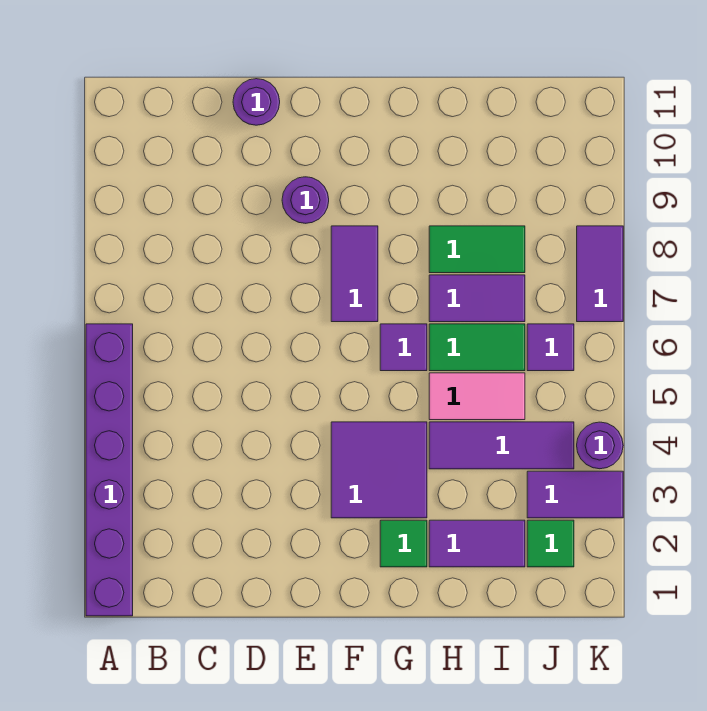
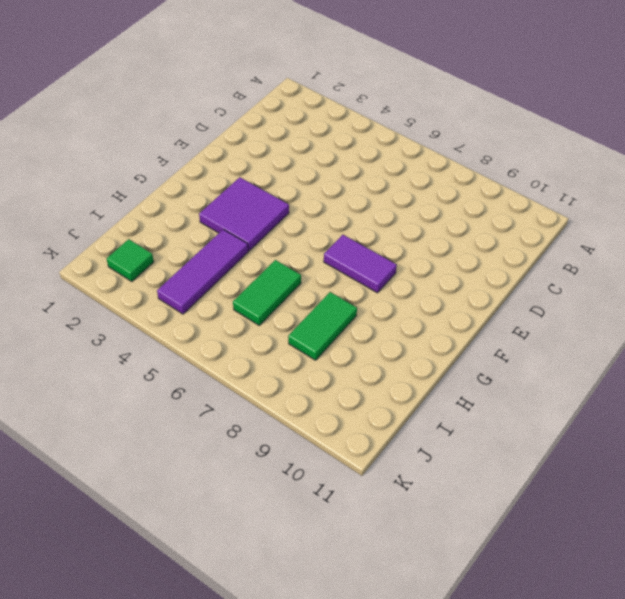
none -> purple brick A1:A6 level 1
none -> purple round brick D11 level 1
none -> purple round brick E9 level 1

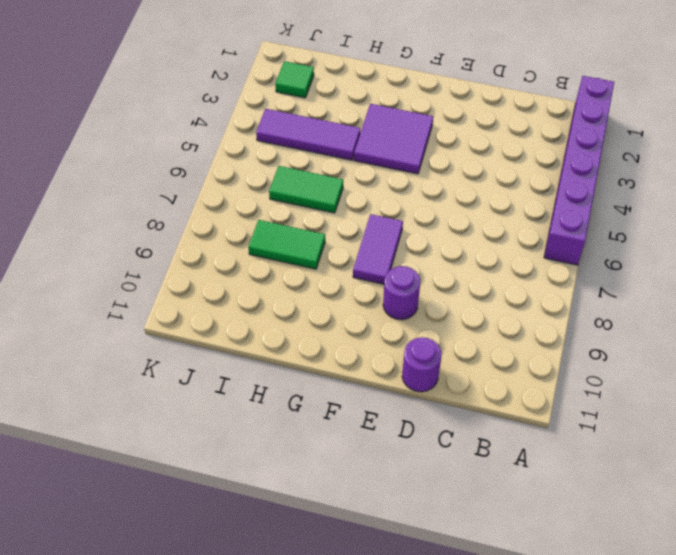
none -> green tile G2 level 1
none -> purple tile G6 level 1
none -> purple tile H2:I2 level 1

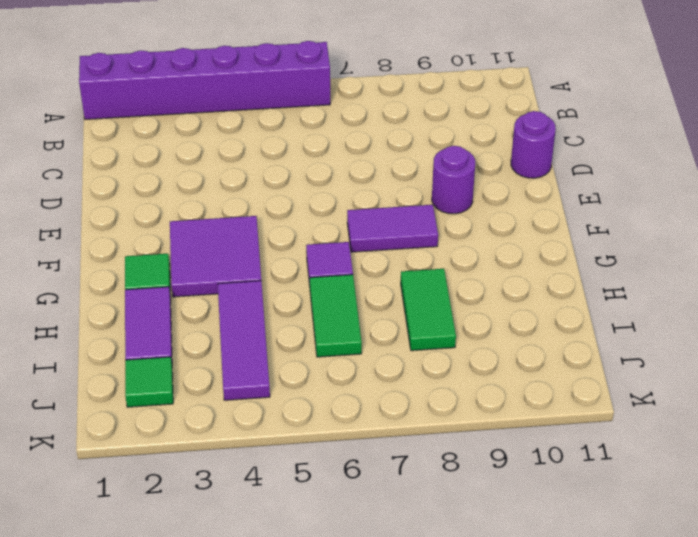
none -> pink tile H5:I5 level 1
none -> purple tile H7:I7 level 1
none -> purple tile J3:K3 level 1

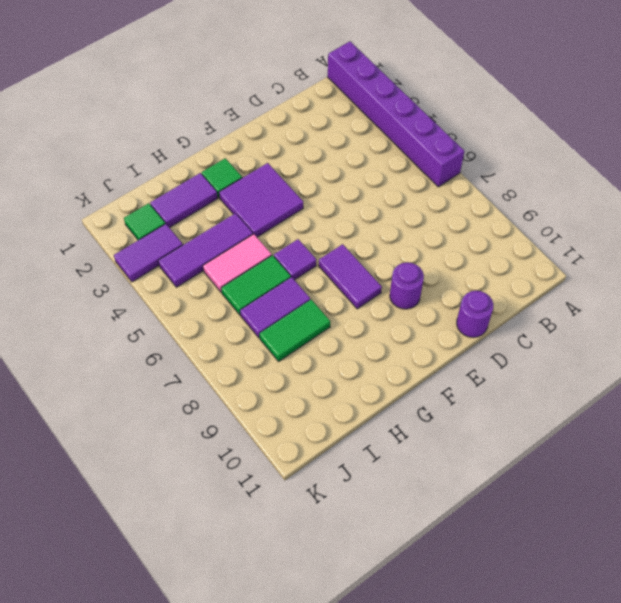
none -> purple tile J6 level 1
none -> purple round brick K4 level 1
none -> purple tile K7:K8 level 1

